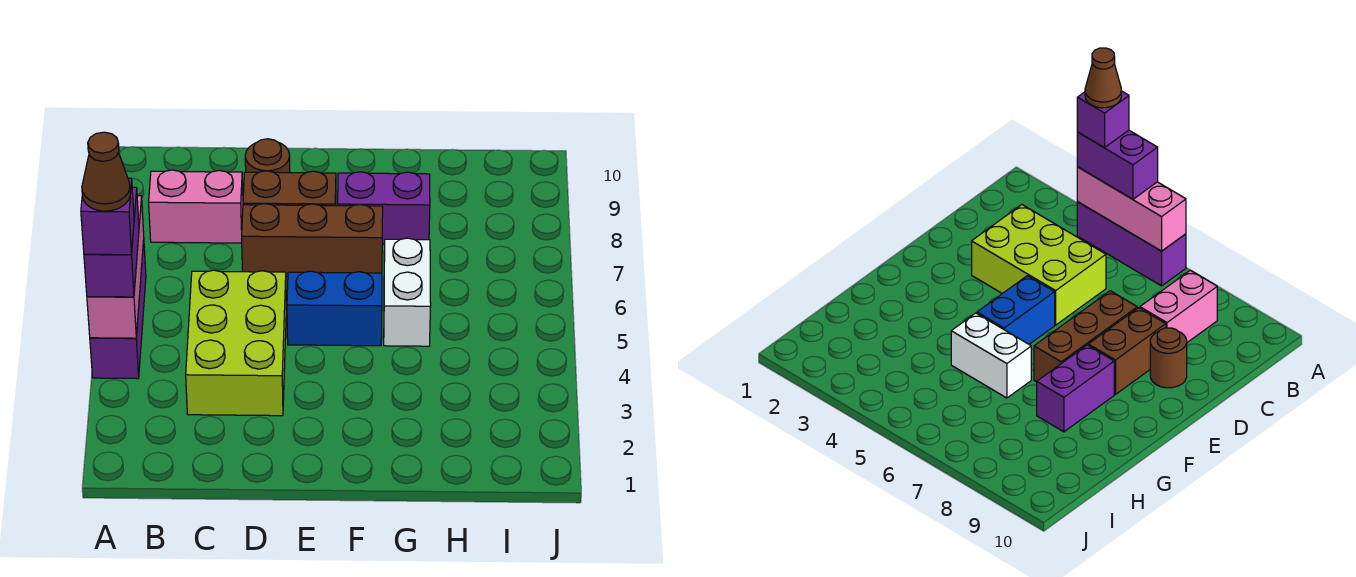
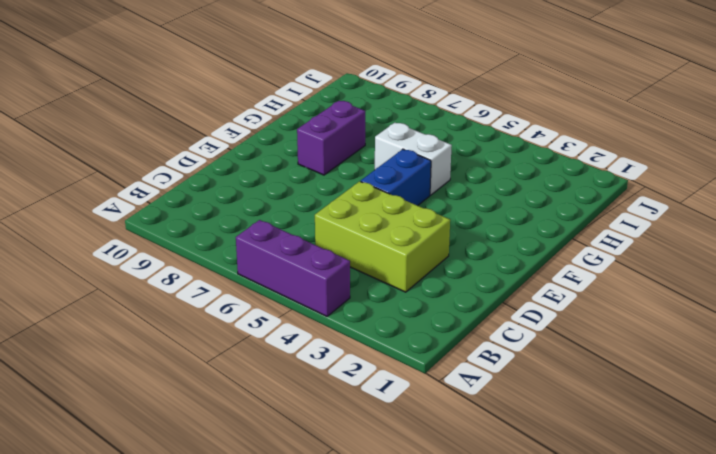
none -> pink brick B8:C8 level 1
none -> brown brick D7:F7 level 1
none -> brown brick D8:E8 level 1

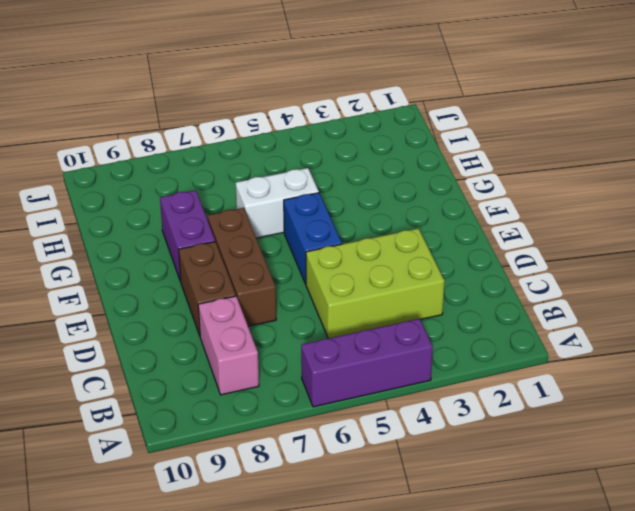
none -> brown round brick D9 level 1
none -> pink brick A4:A6 level 2
none -> purple brick A4:A5 level 3

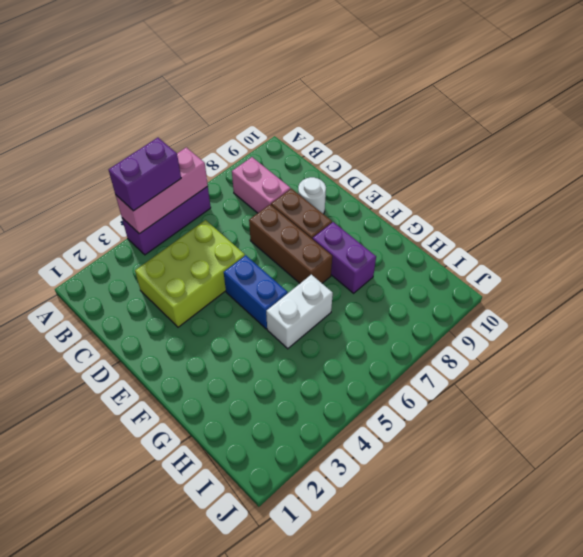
white round brick D9 level 1 -> brown round brick D9 level 1
none -> purple brick A4 level 4
none -> brown cone A4 level 5

